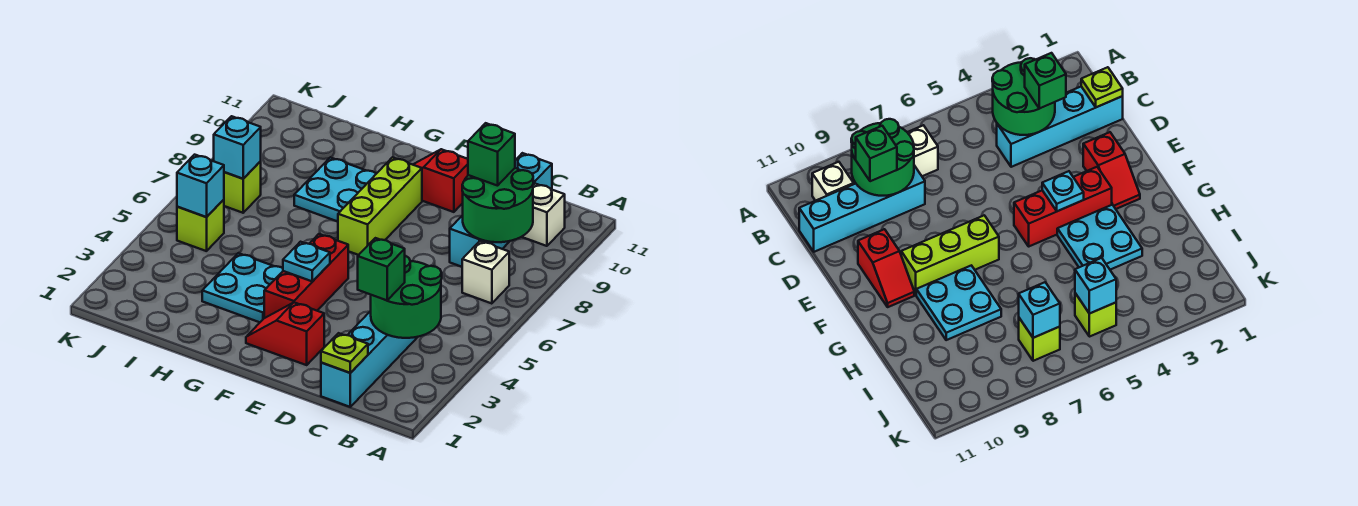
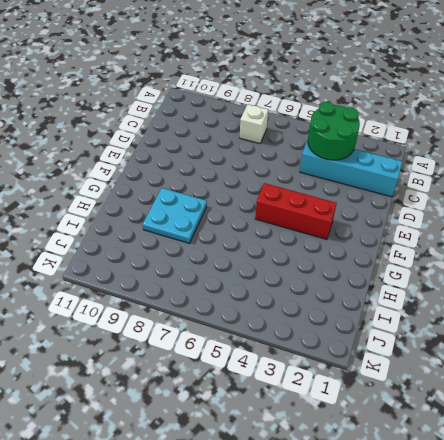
none -> white brick B10 level 1
none -> cyan brick C8:C11 level 1
none -> red slope E2:F2 level 1 top E

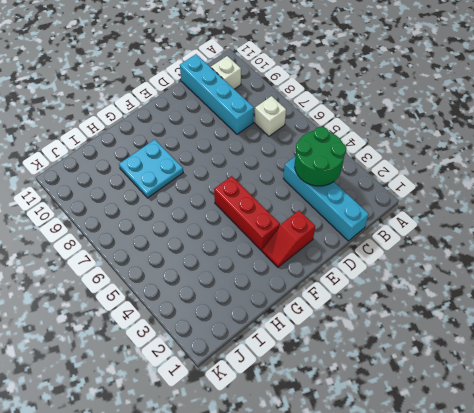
none -> red slope E10:F10 level 1 top E
none -> lime brick F7:F9 level 1
none -> cyan plate G3:H4 level 1

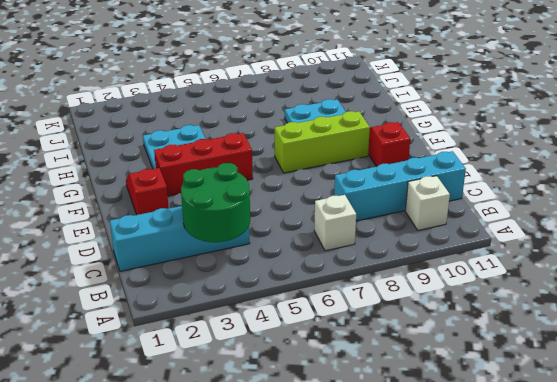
none -> lime brick J5 level 1
none -> lime brick J7 level 1
none -> green round brick B8:C9 level 2

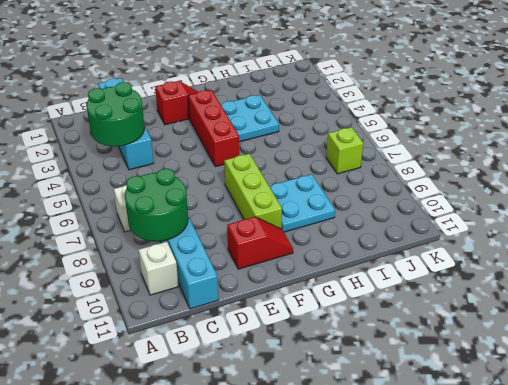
none -> lime brick J5 level 1
none -> lime plate C1 level 2
none -> cyan plate F4 level 2

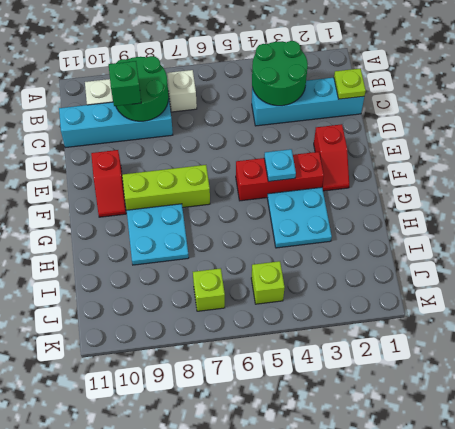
none -> cyan brick J5 level 2
none -> cyan brick J7 level 2
none -> green brick C3 level 3

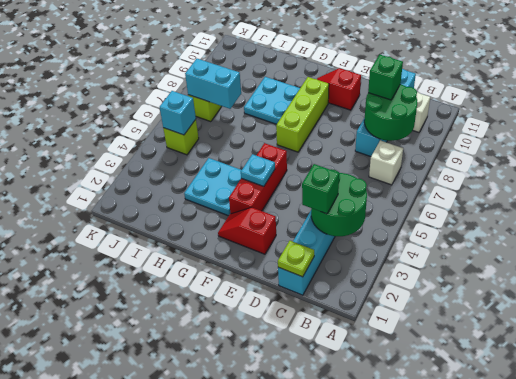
cyan brick I7:J7 level 2 -> cyan brick J7 level 2

